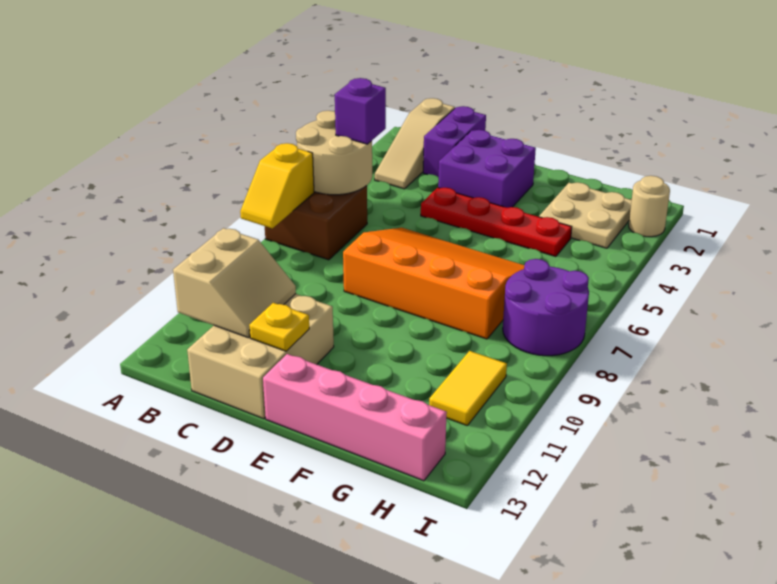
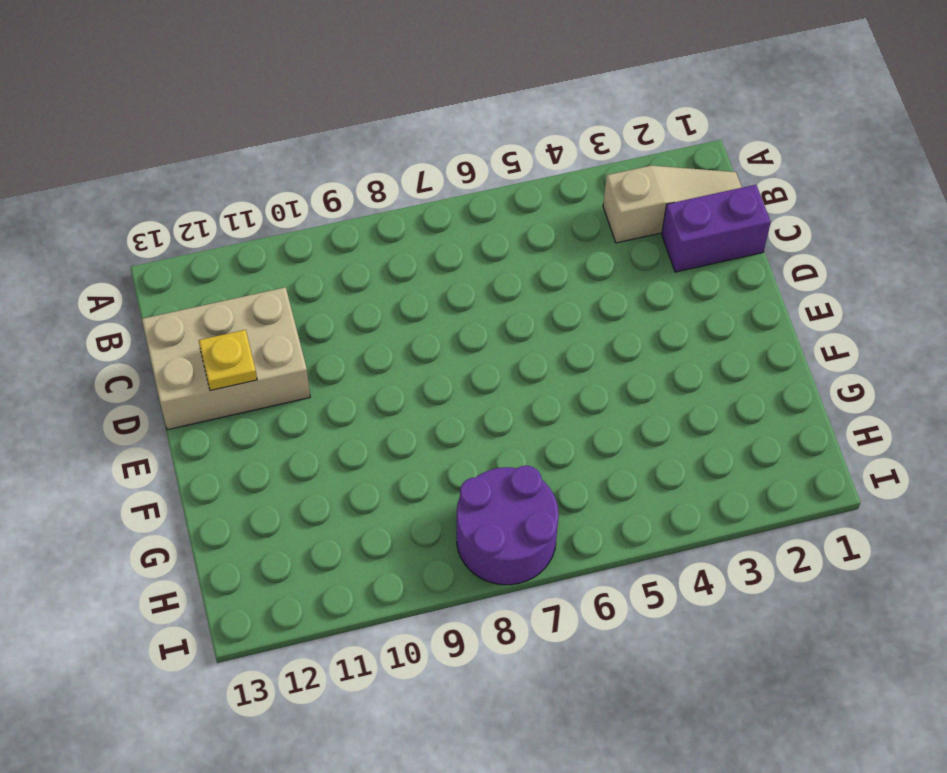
tan slope B1:B3 level 1 top 3 -> tan slope B1:B3 level 1 top 1
none -> brown brick A6:B7 level 1
none -> purple brick D2:E3 level 1
none -> red plate D4:G4 level 1

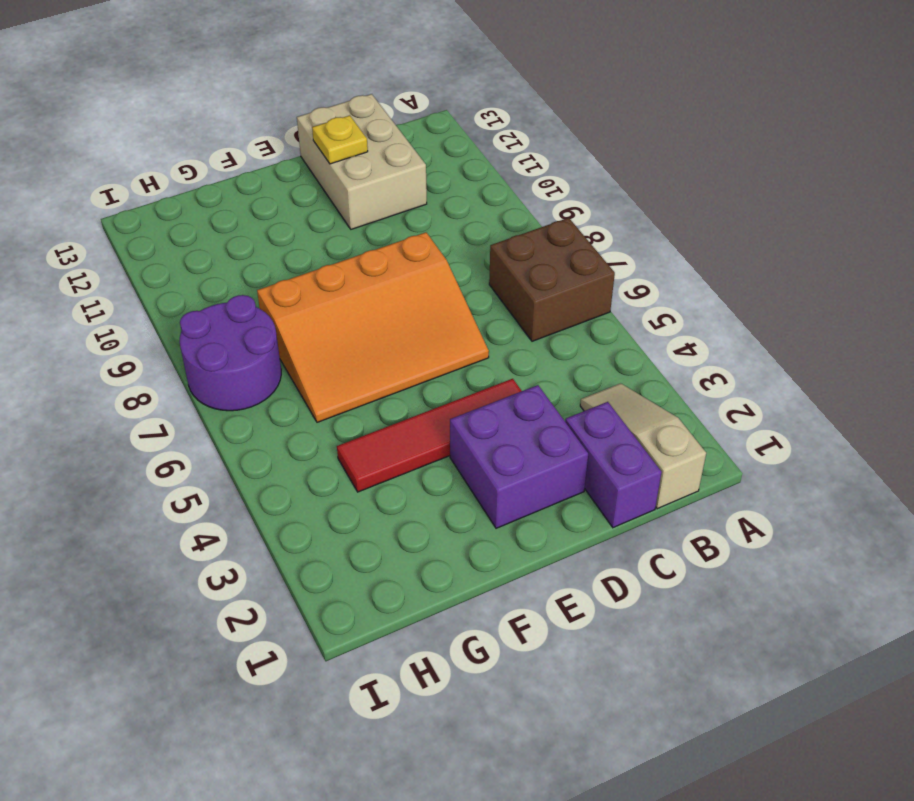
red tile D4:G4 level 1 -> red plate D4:G4 level 1
none -> pink brick E13:H13 level 1
none -> tan plate G2:H3 level 1
none -> yellow tile H10:H11 level 1

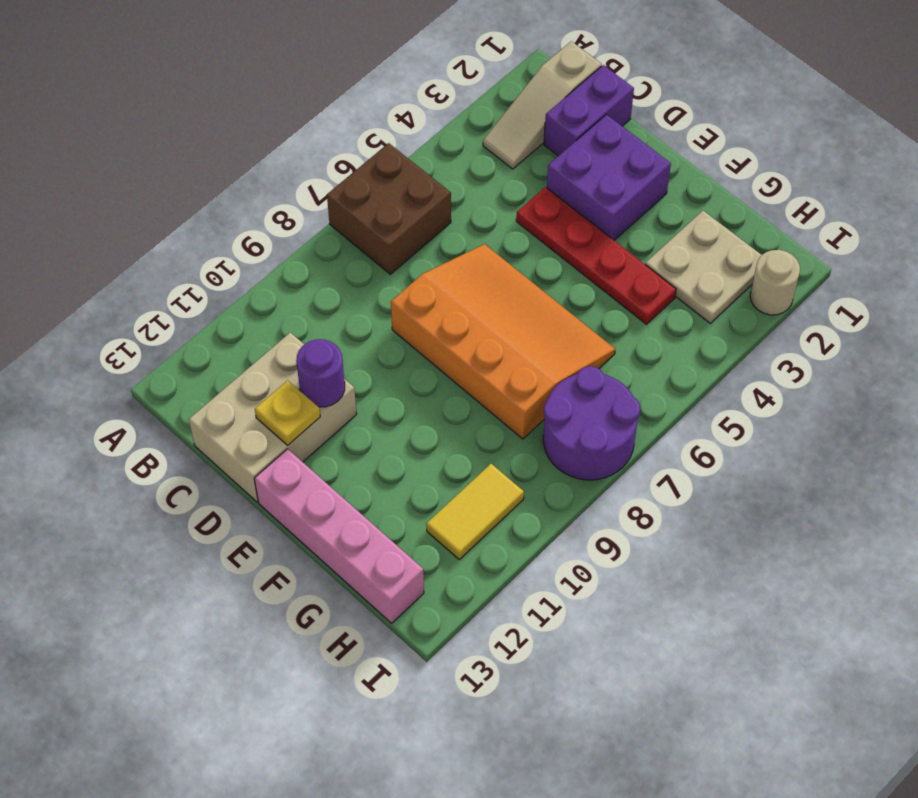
purple round brick D11 level 2 -> none
none -> tan round brick A5:B6 level 2
none -> yellow slope A7:A8 level 2 top 7
none -> tan slope B11:C12 level 2 top B

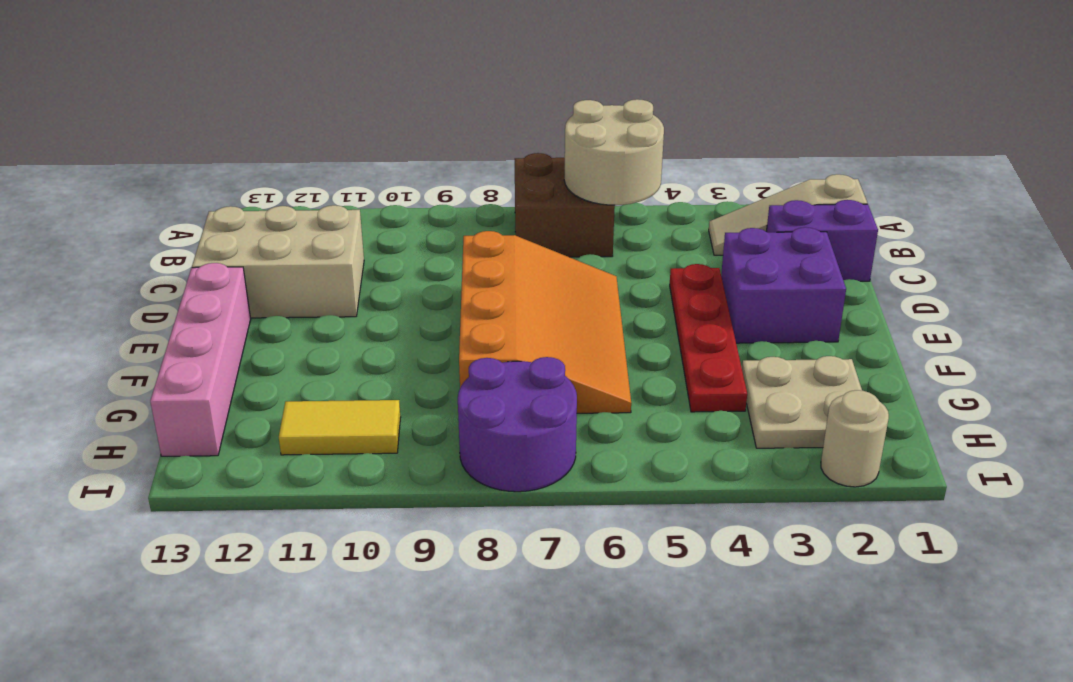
none -> yellow slope A7:A8 level 2 top 7
none -> tan slope B11:C12 level 2 top B
none -> yellow plate D12 level 2

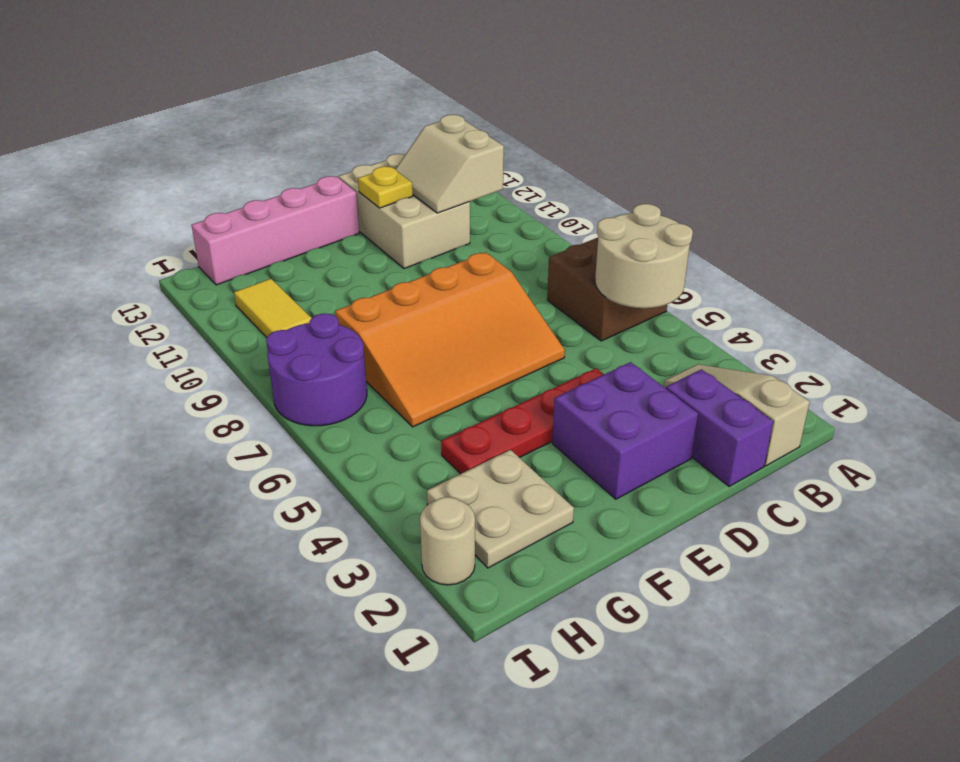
none -> yellow slope A7:A8 level 2 top 7
none -> purple brick B5 level 3

